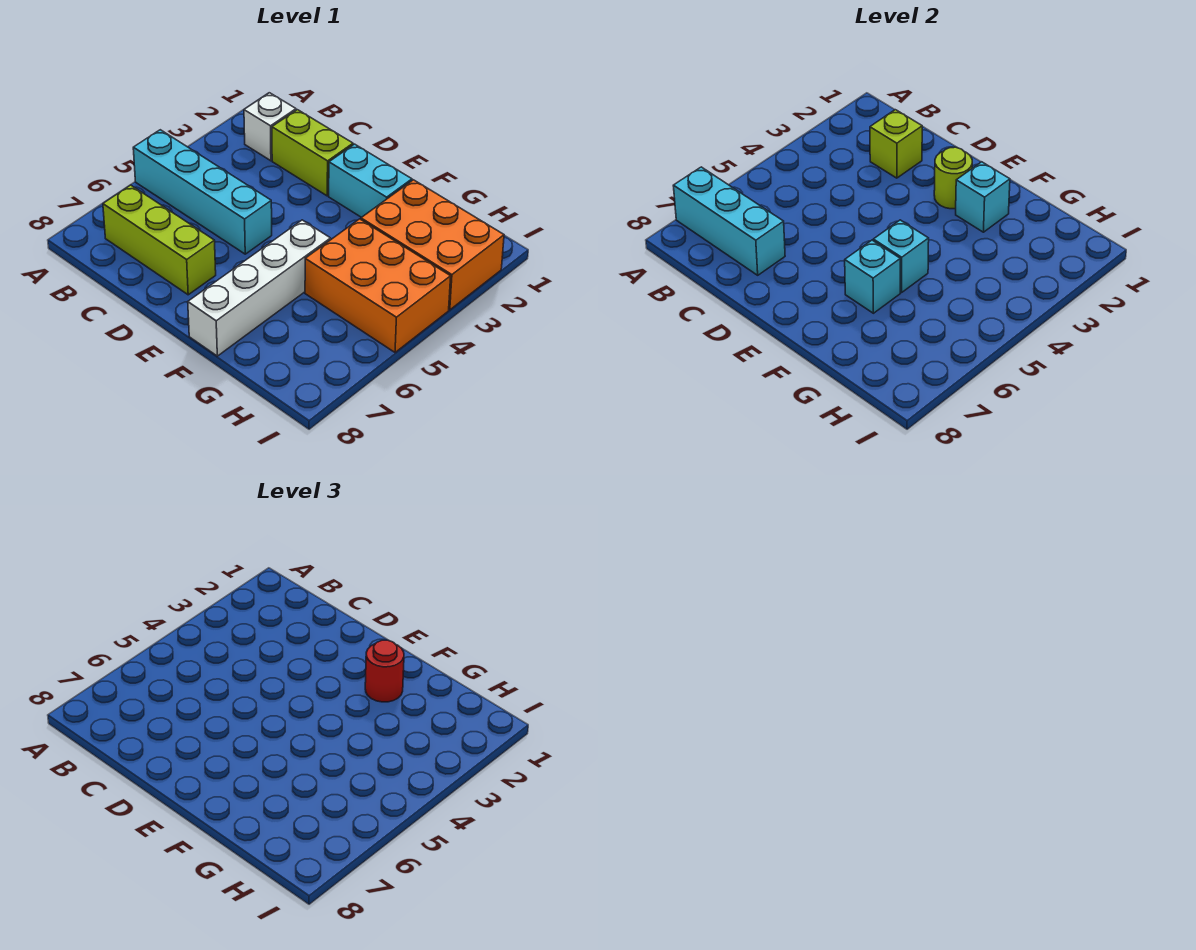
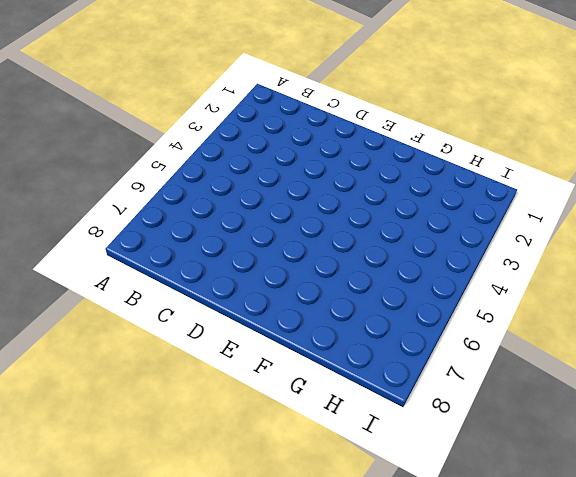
none -> cyan brick A5:D5 level 1
none -> white brick B2 level 1
none -> lime brick B7:D7 level 1

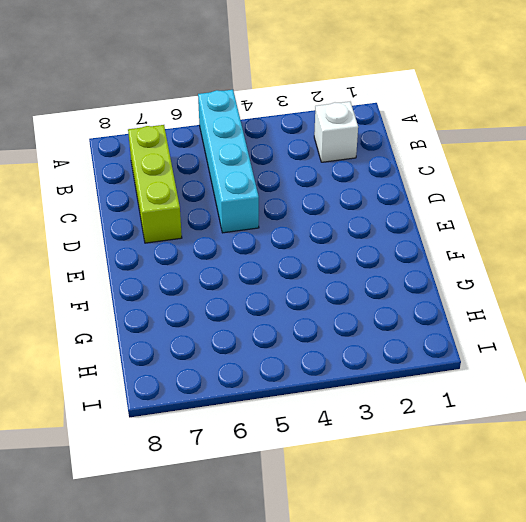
none -> lime brick C2:D2 level 1
none -> cyan brick E2:F2 level 1
none -> white brick F5:F8 level 1

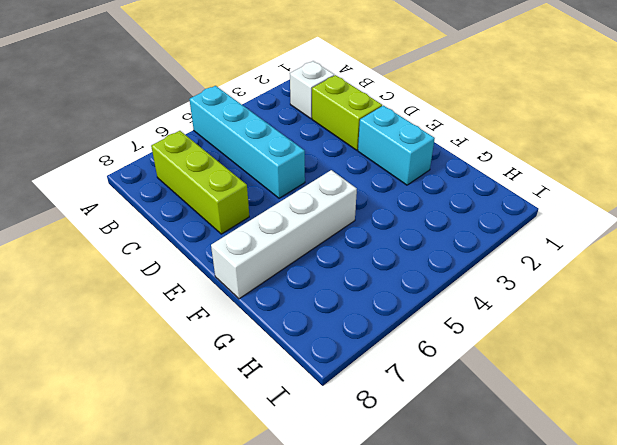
none -> orange brick G2:I3 level 1
none -> orange brick G4:I5 level 1
none -> cyan brick A7:C7 level 2

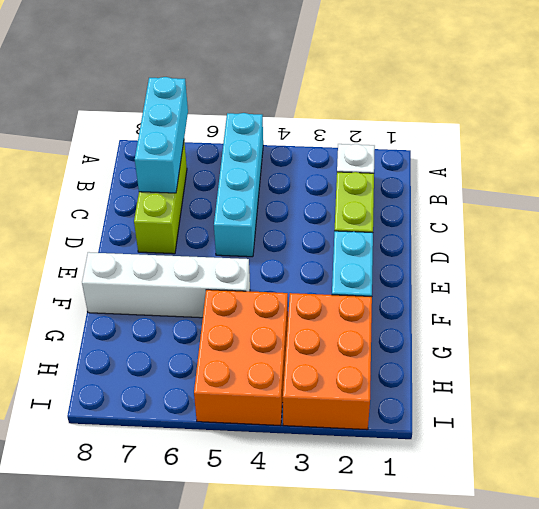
none -> lime brick C2 level 2
none -> lime round brick E2 level 2
none -> cyan brick F2 level 2

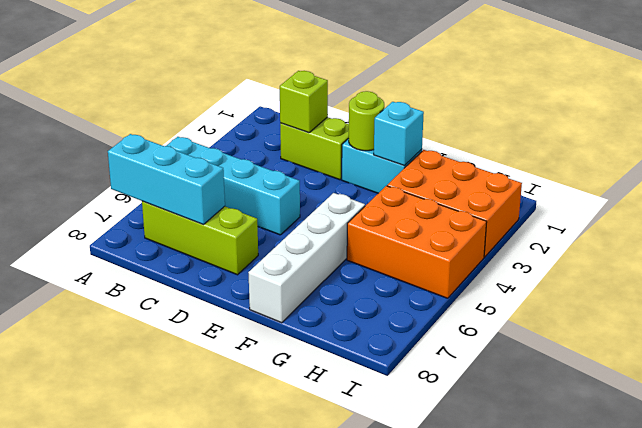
none -> white brick B2 level 1
none -> cyan brick F5 level 2
none -> cyan brick F6 level 2

